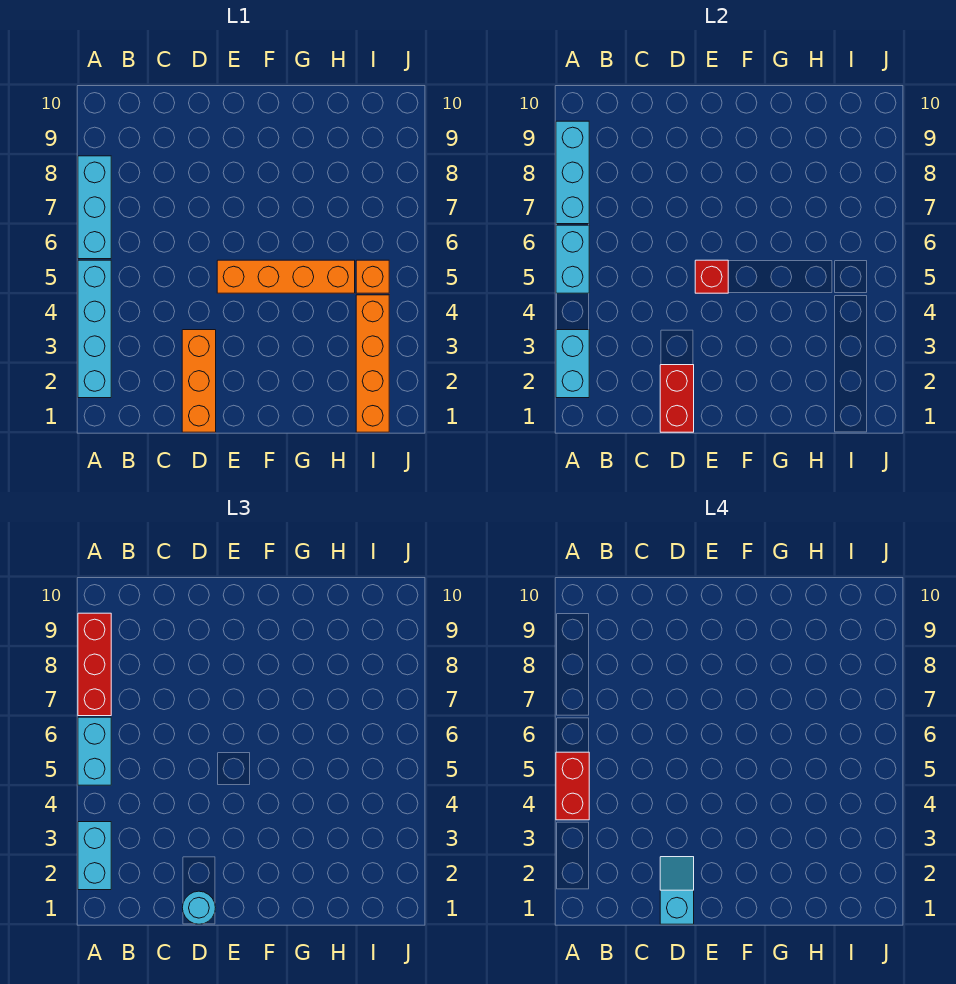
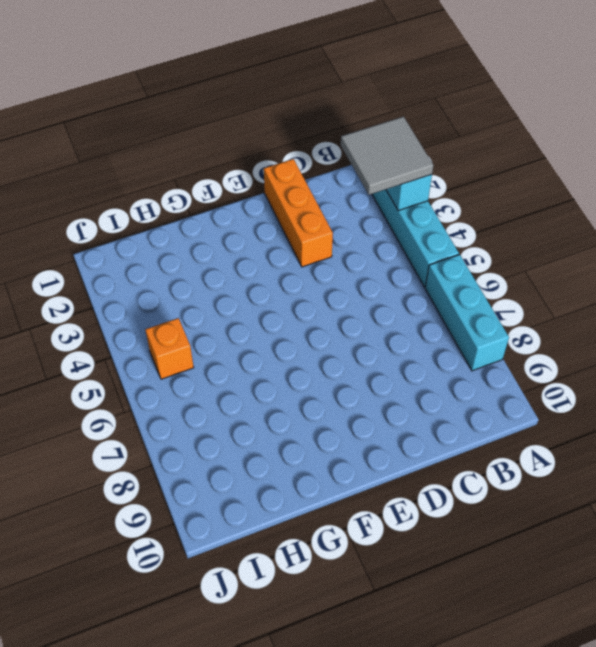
grey tile A2:B3 level 3 -> cyan brick A2:A3 level 3
none -> orange brick E5:H5 level 1
none -> orange brick I1:I4 level 1
none -> cyan brick A5:A6 level 2

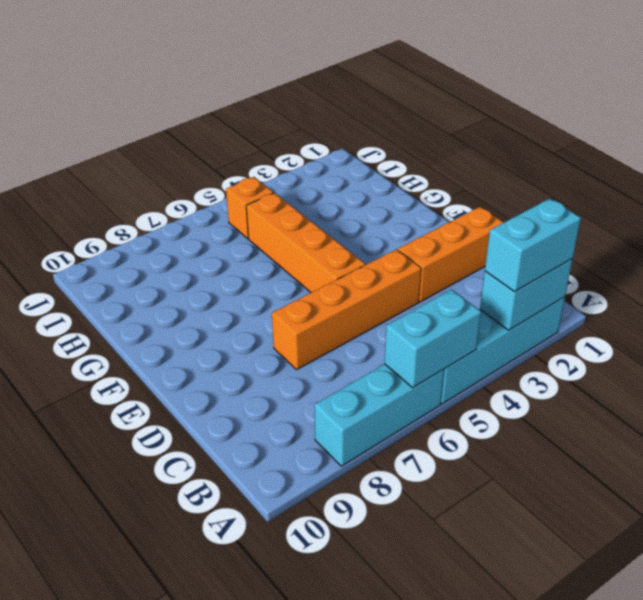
orange brick D4:D7 level 1 -> orange brick I1:I4 level 1
none -> cyan brick A7:A9 level 2
none -> red brick D1:D2 level 2
none -> red brick E5 level 2

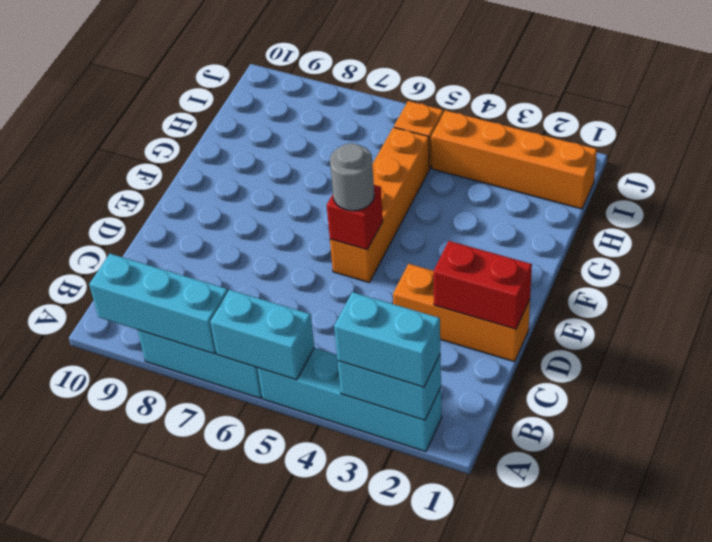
grey round brick E5 level 3 -> none
none -> cyan brick A5:A6 level 3
none -> red brick A7:A9 level 3
none -> cyan round brick D1 level 3

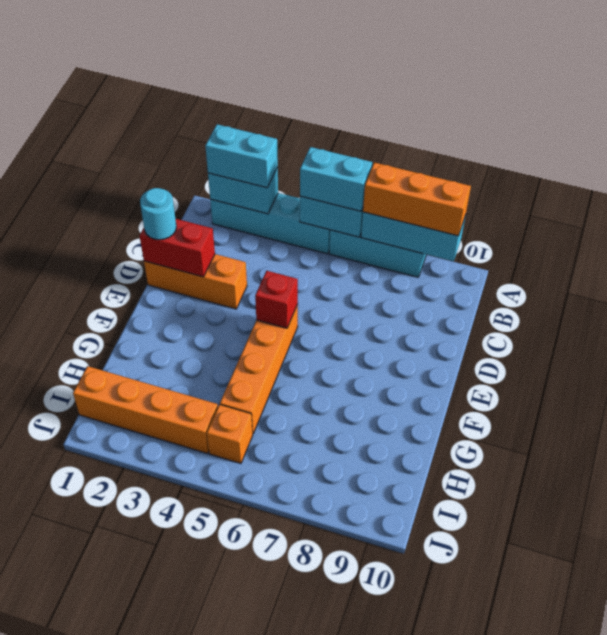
orange brick A7:A9 level 3 -> red brick A7:A9 level 3
none -> red brick A4:A5 level 4
none -> cyan slope D1:D2 level 4 top 1

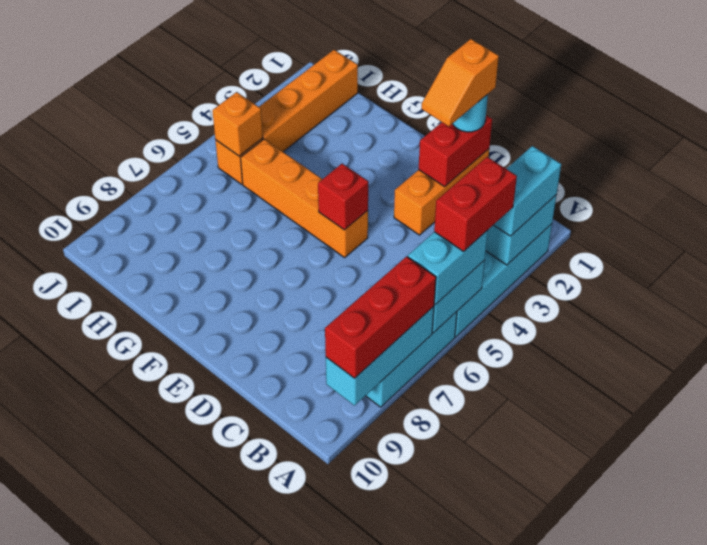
orange slope D1:D2 level 4 top 1 -> cyan slope D1:D2 level 4 top 1
orange brick I5 level 2 -> none

